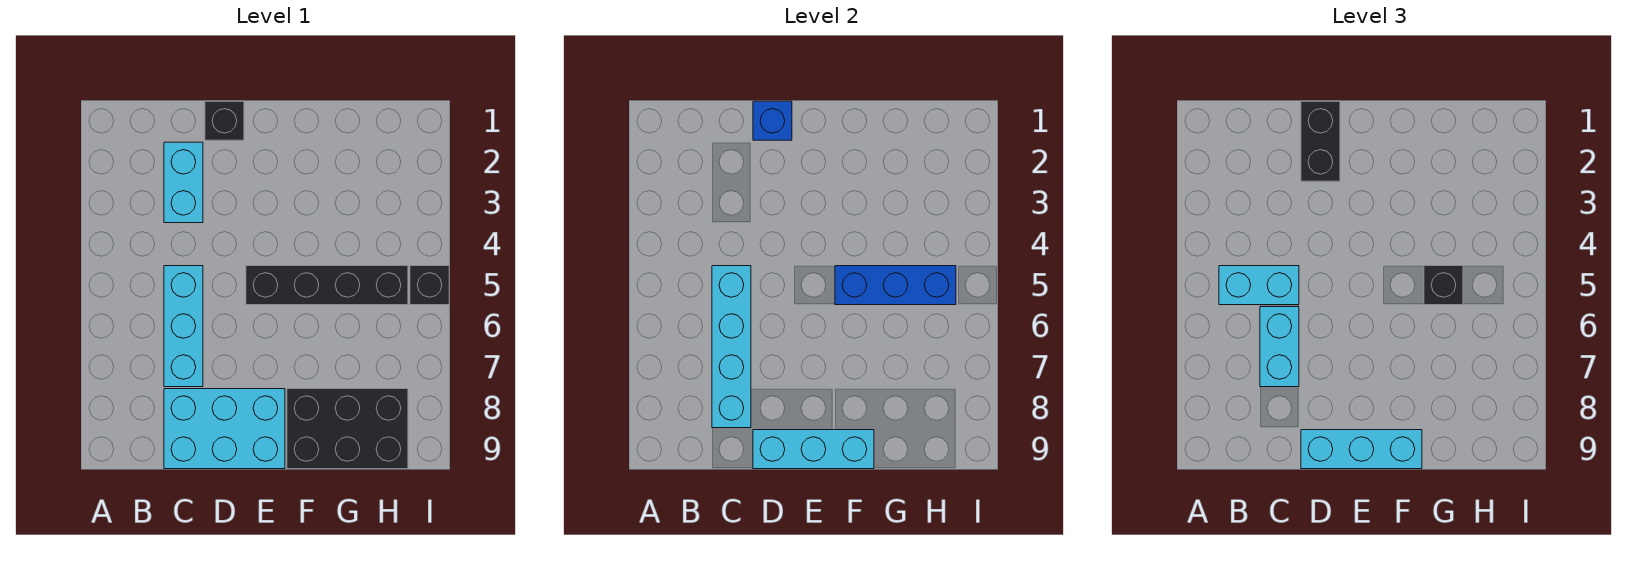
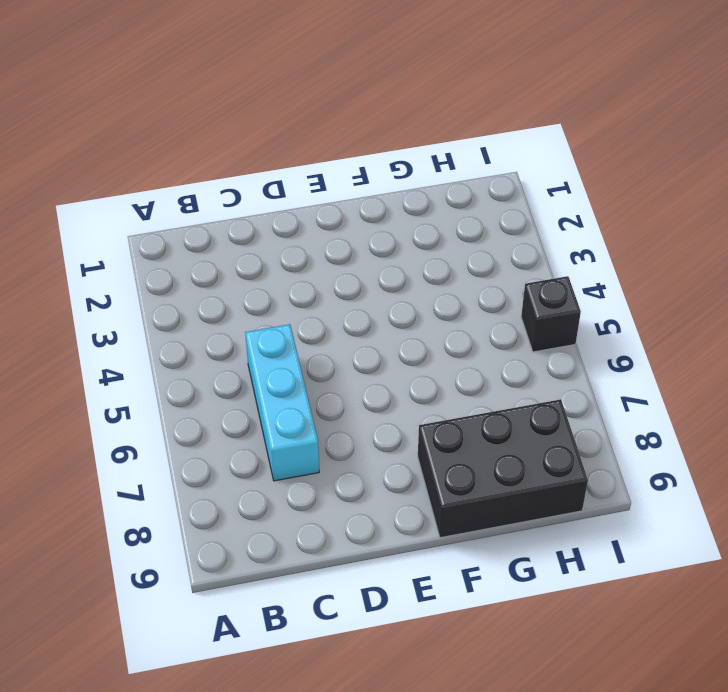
none -> cyan brick C2:C3 level 1
none -> cyan brick C8:E9 level 1
none -> black brick D1 level 1

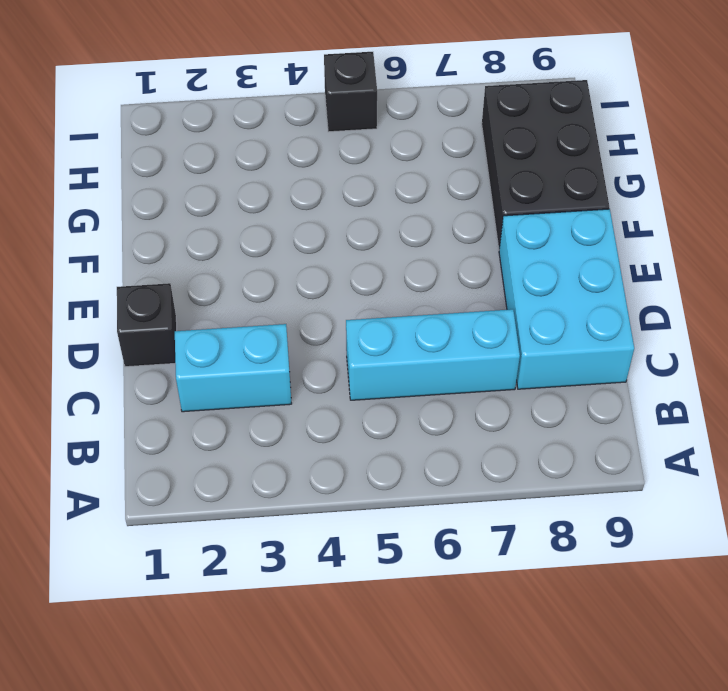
none -> black brick E5:H5 level 1
none -> cyan brick C5:C8 level 2
none -> blue brick D1 level 2

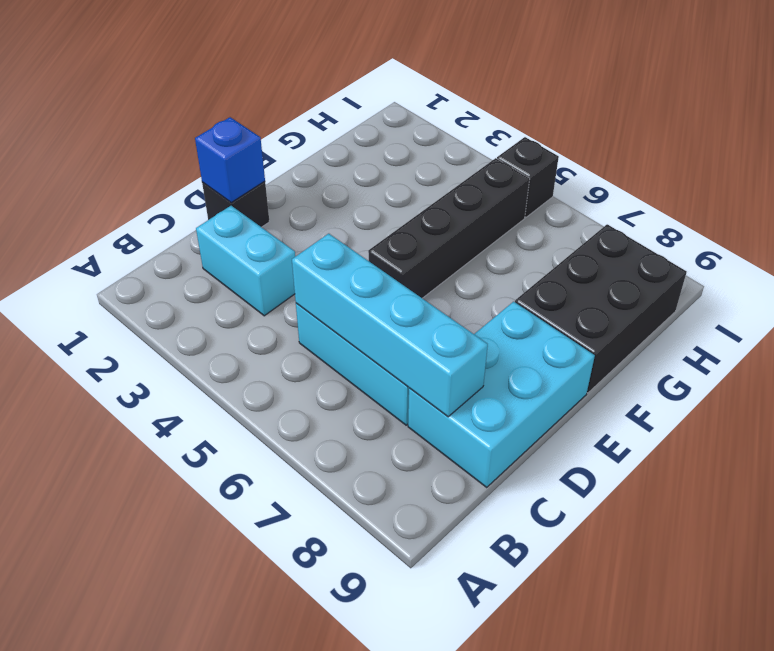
none -> cyan brick D9:F9 level 2
none -> blue brick F5:H5 level 2
none -> cyan brick B5:C5 level 3

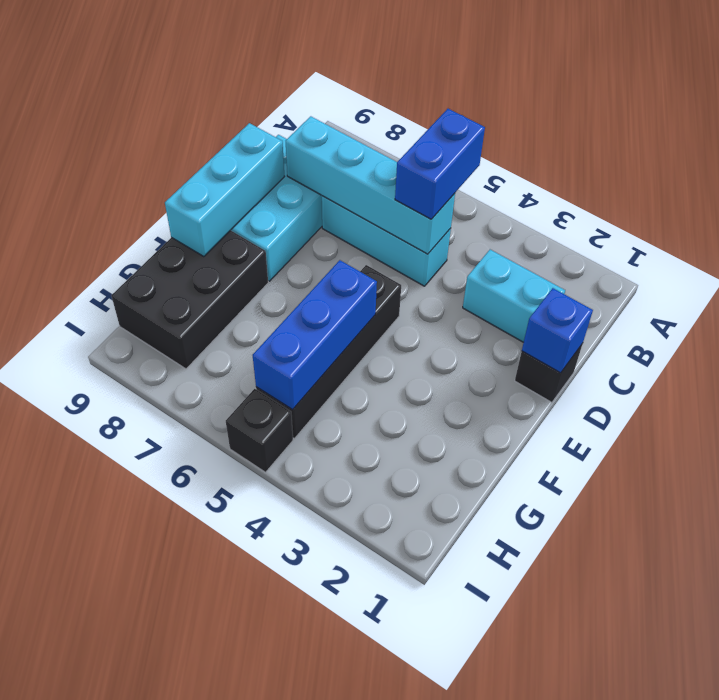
blue brick B5:C5 level 3 -> cyan brick B5:C5 level 3
none -> cyan brick C6:C7 level 3
none -> black brick D1:D2 level 3
none -> cyan brick D9:F9 level 3

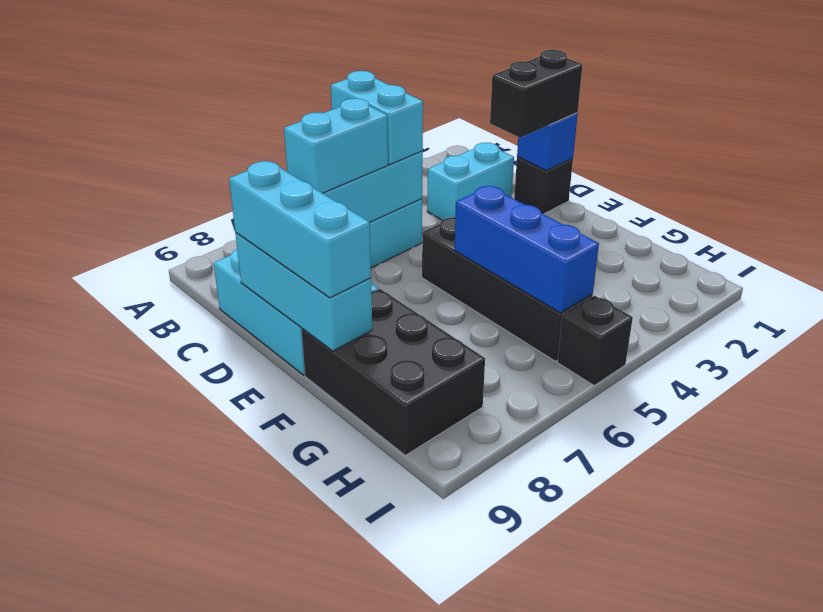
none -> black brick G5 level 3

